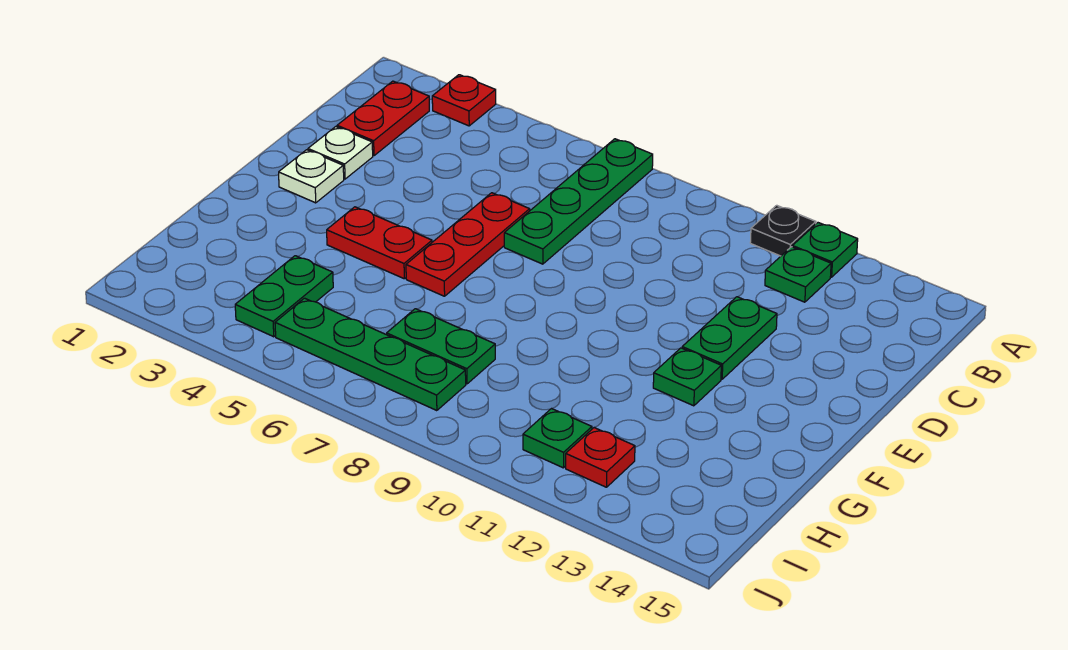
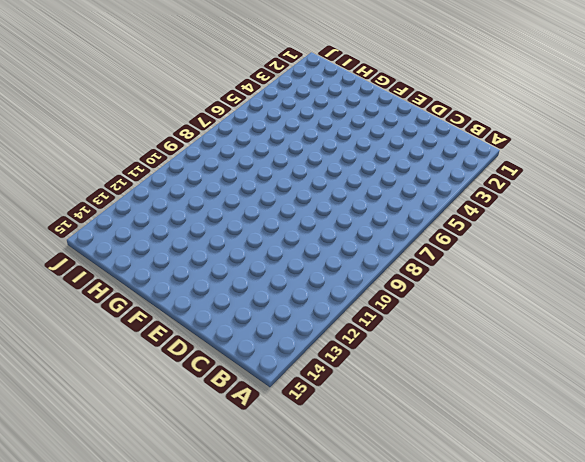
none -> red plate A3 level 1
none -> green plate A7:D7 level 1
none -> black plate A11 level 1

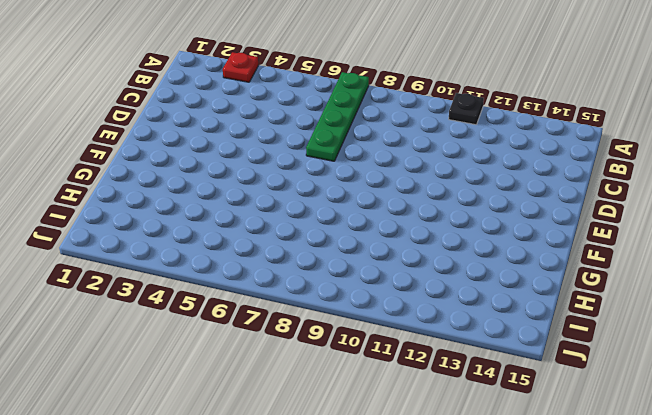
none -> green plate A12 level 1
none -> red plate B2:C2 level 1
none -> green plate B12 level 1

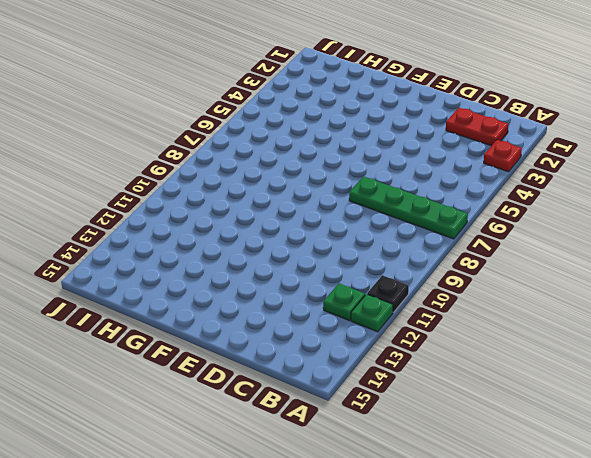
none -> white plate D2 level 1
none -> red plate D6:F6 level 1
none -> green plate D12:E12 level 1

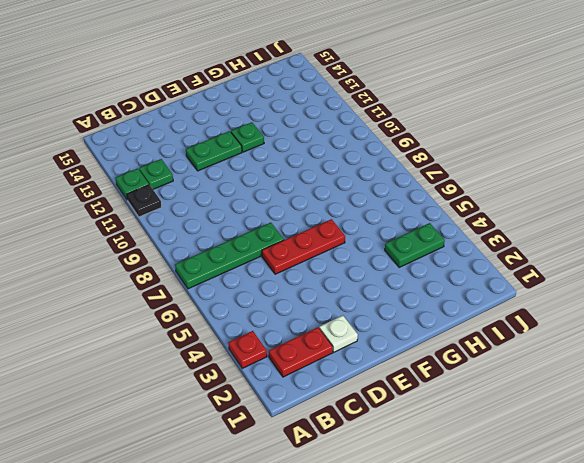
none -> white plate E2 level 1
none -> red plate F4:F5 level 1
none -> green plate H7:H8 level 1

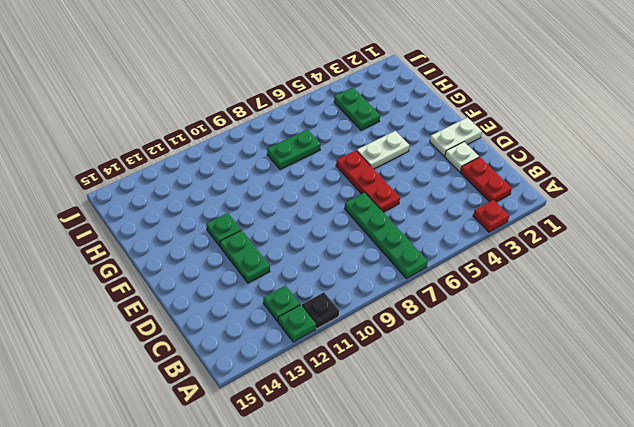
white plate E1:E2 level 1 -> white plate E2 level 1
white plate F4:F5 level 1 -> red plate F4:F5 level 1
none -> green plate I5:I8 level 1
none -> green plate I11 level 1
none -> red plate I12 level 1

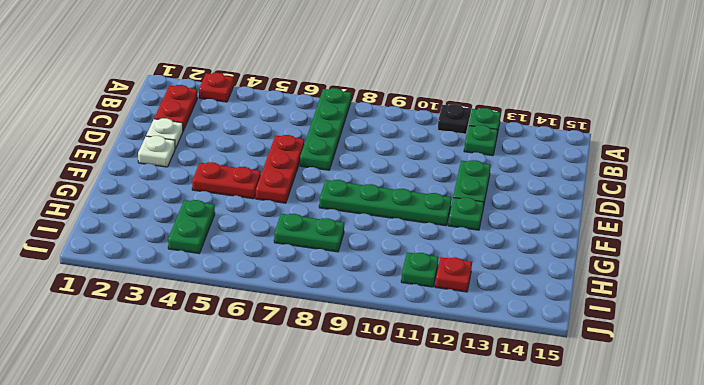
green plate F8:F11 level 1 -> green plate I5:I8 level 1

